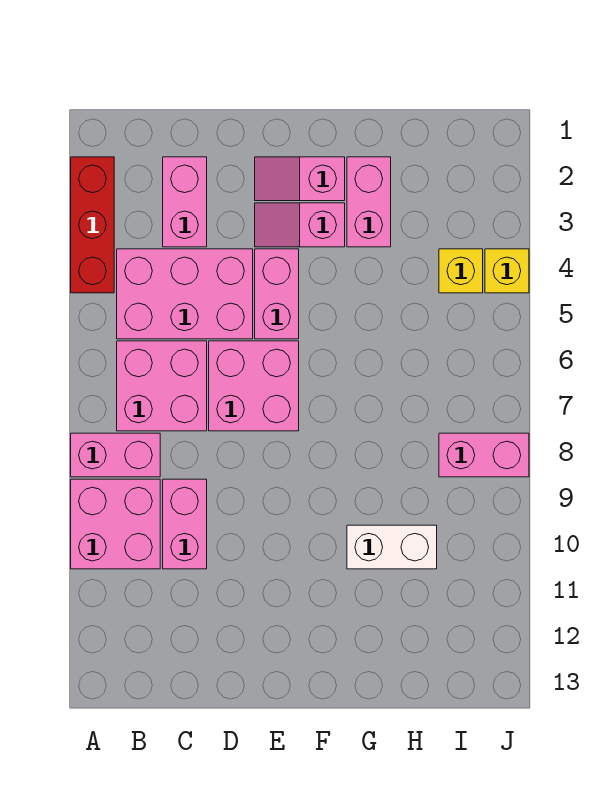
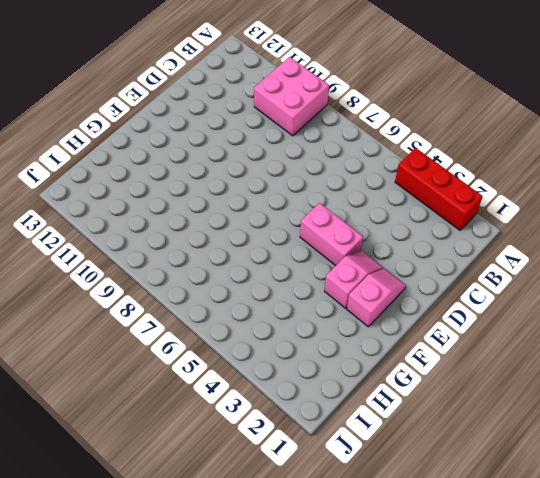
none -> pink brick A8:B8 level 1
none -> pink brick B4:D5 level 1
none -> pink brick B6:C7 level 1

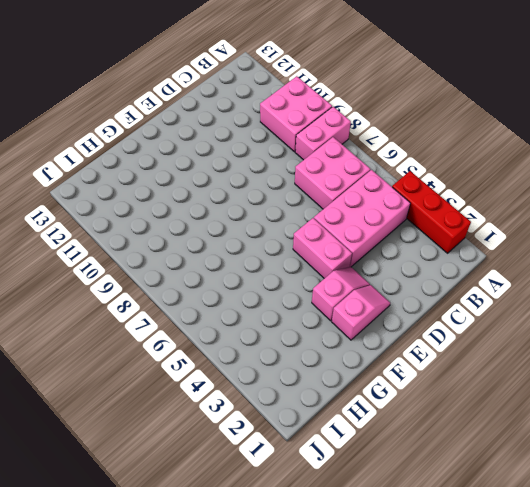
none -> pink brick C2:C3 level 1
none -> pink brick C9:C10 level 1
none -> pink brick D6:E7 level 1

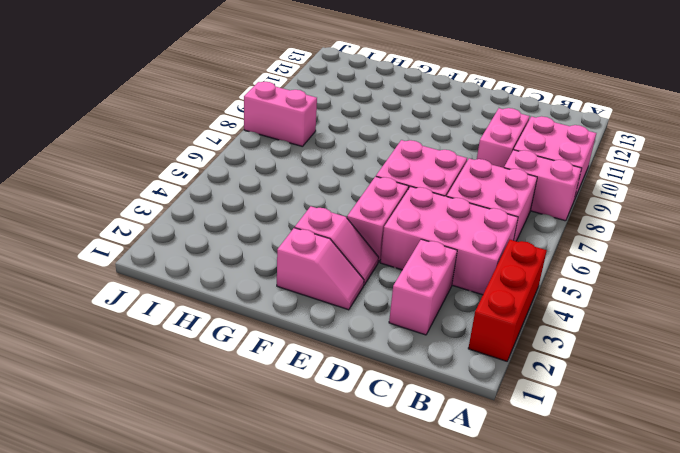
none -> pink brick G2:G3 level 1
none -> white brick G10:H10 level 1
none -> yellow brick I4 level 1

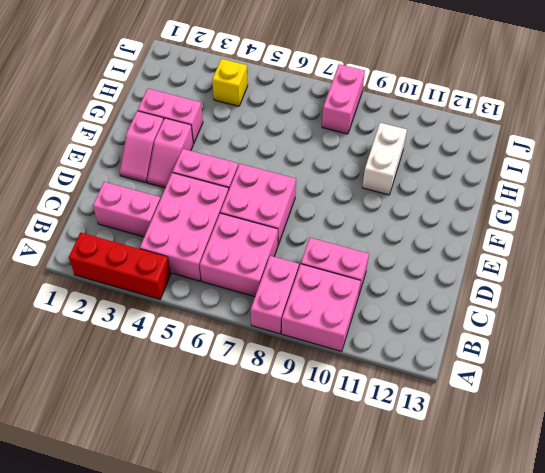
none -> yellow brick J4 level 1

